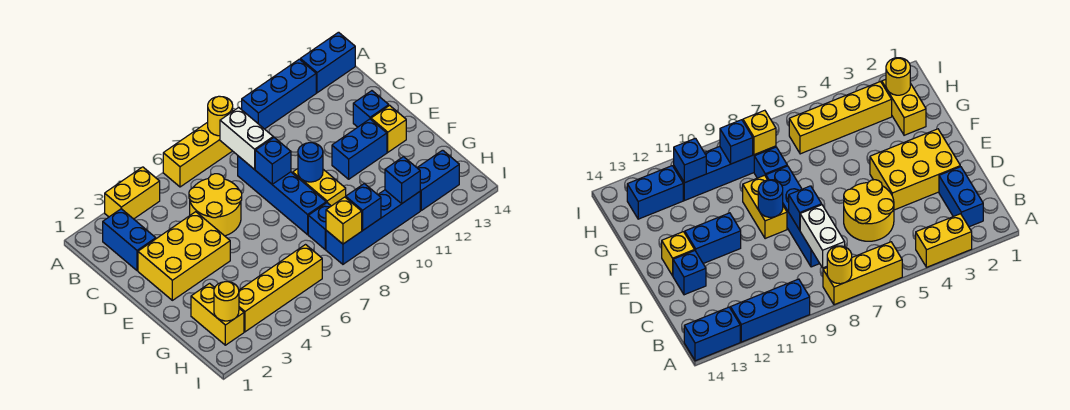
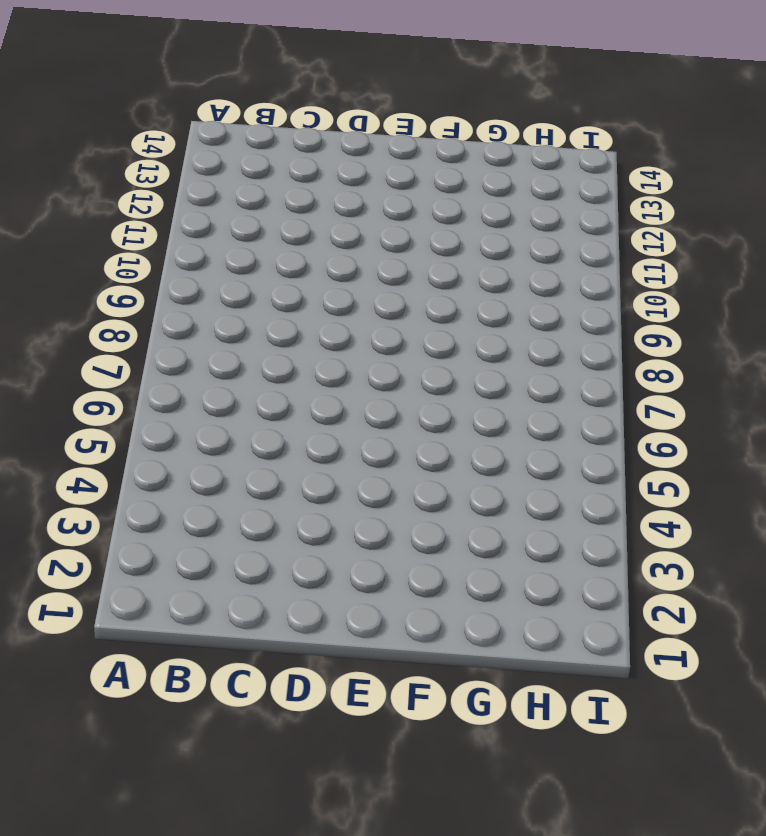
none -> yellow brick A3:A4 level 1
none -> yellow brick A6:A8 level 1
none -> blue brick A10:A12 level 1

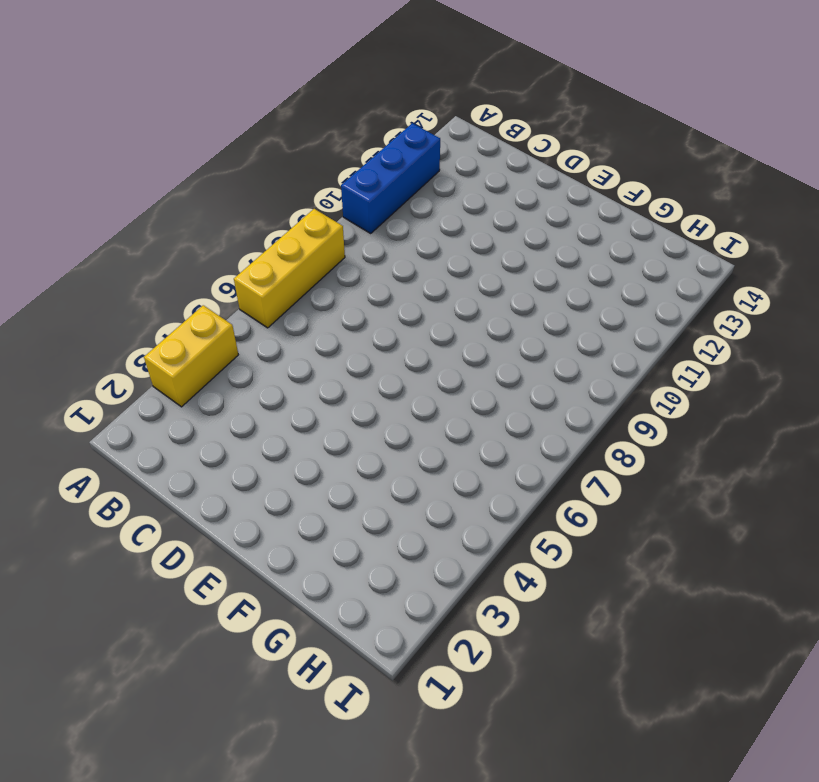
none -> blue brick A13:A14 level 1
none -> blue brick B2:C2 level 1
none -> yellow round brick C5:D6 level 1

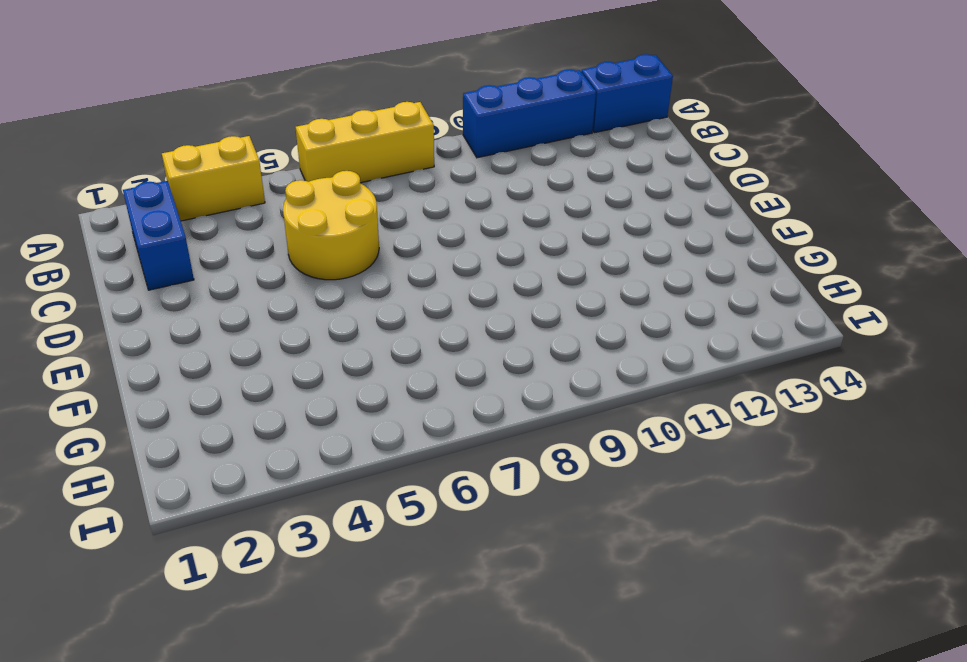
none -> blue brick C8:F8 level 1
none -> yellow brick D2:E4 level 1
none -> blue brick D13 level 1

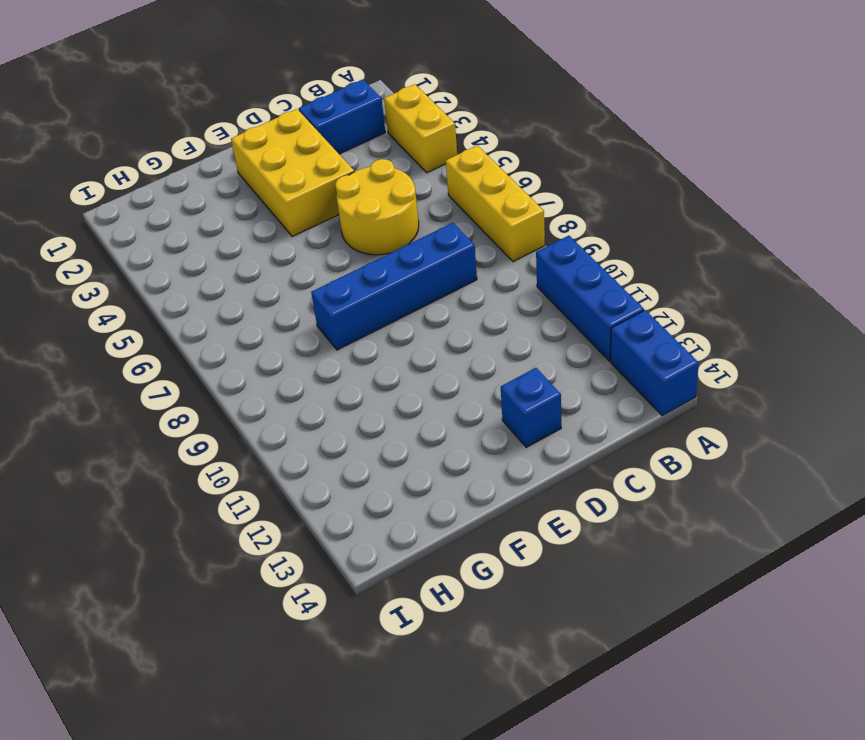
none -> yellow brick E9:F9 level 1
none -> blue brick E11:E12 level 1
none -> yellow brick E13 level 1

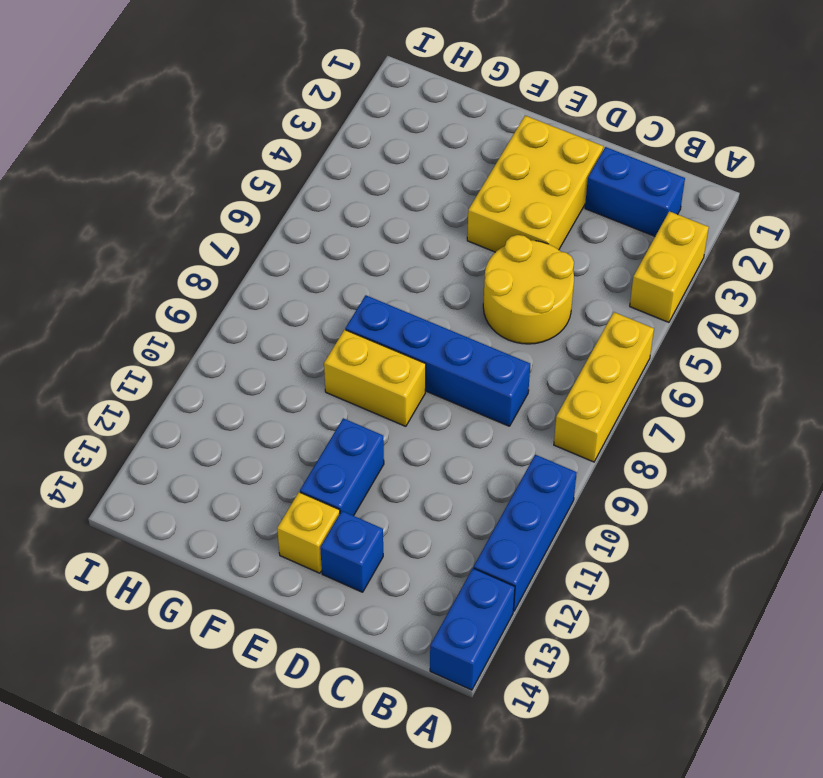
none -> yellow brick G2:H2 level 1
none -> blue brick G8 level 1
none -> yellow brick H3:H6 level 1

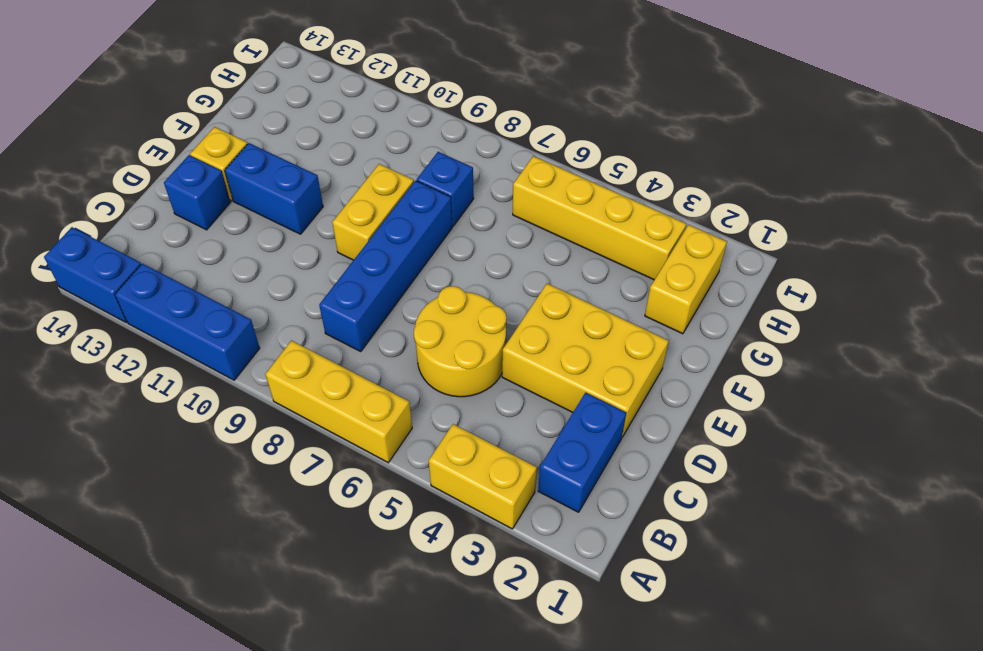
none -> blue brick H8:H11 level 1
none -> blue brick H12:H13 level 1
none -> yellow round brick A8 level 2

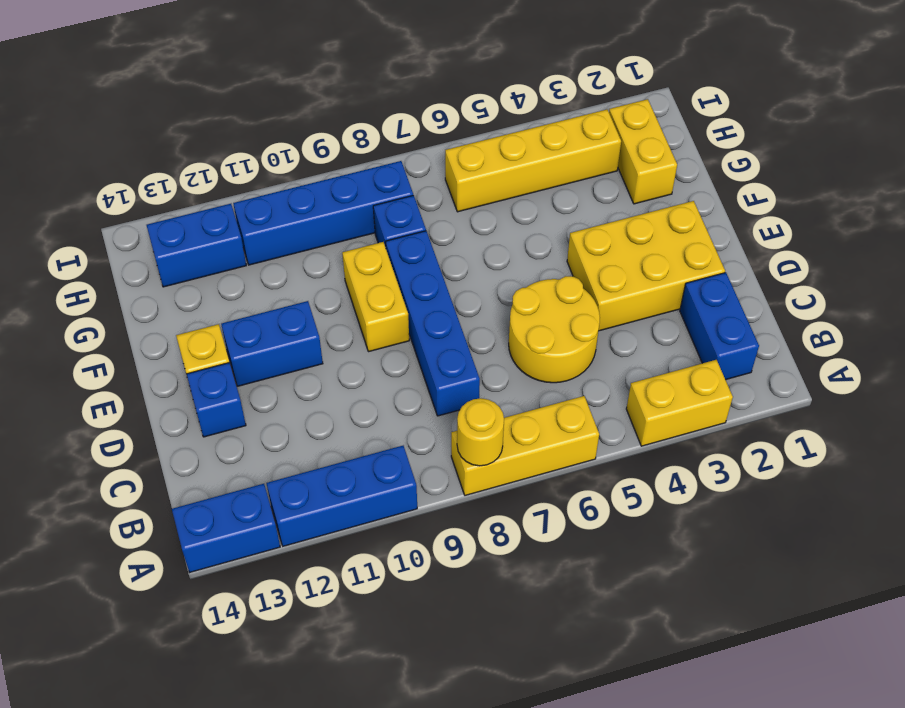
none -> white brick B8:C8 level 2
none -> blue brick D8 level 2
none -> blue round brick E9 level 2

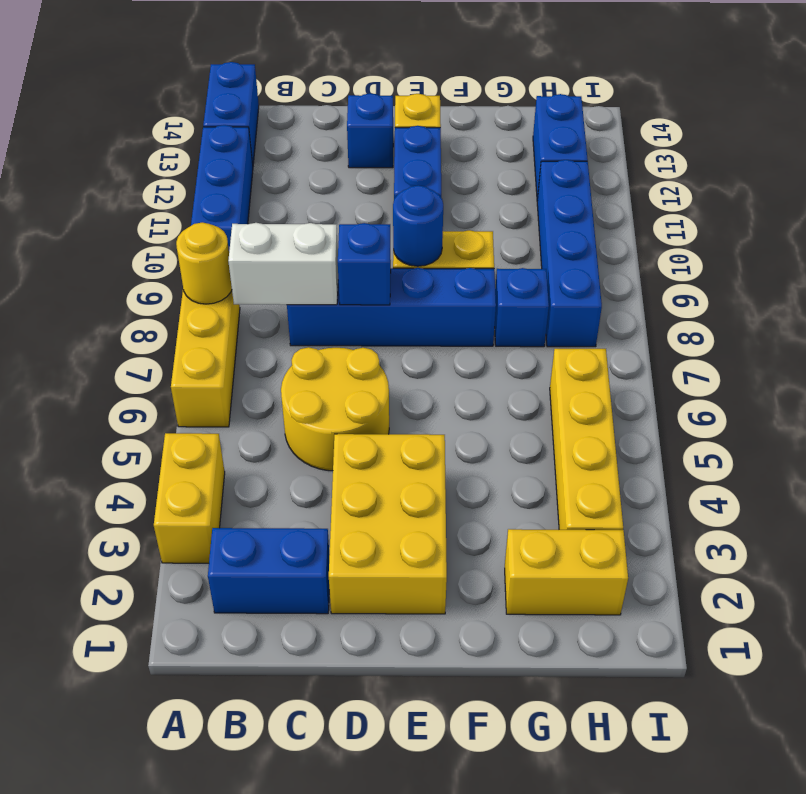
none -> yellow round brick H2 level 2
none -> yellow brick H8 level 2
none -> blue brick H9 level 2

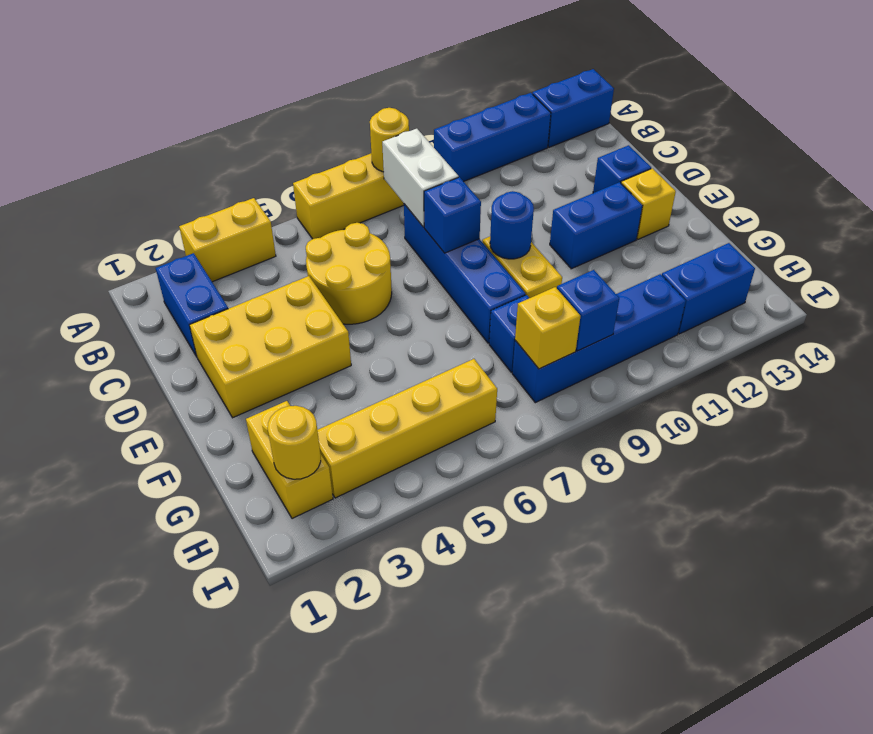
none -> blue brick H11 level 2

